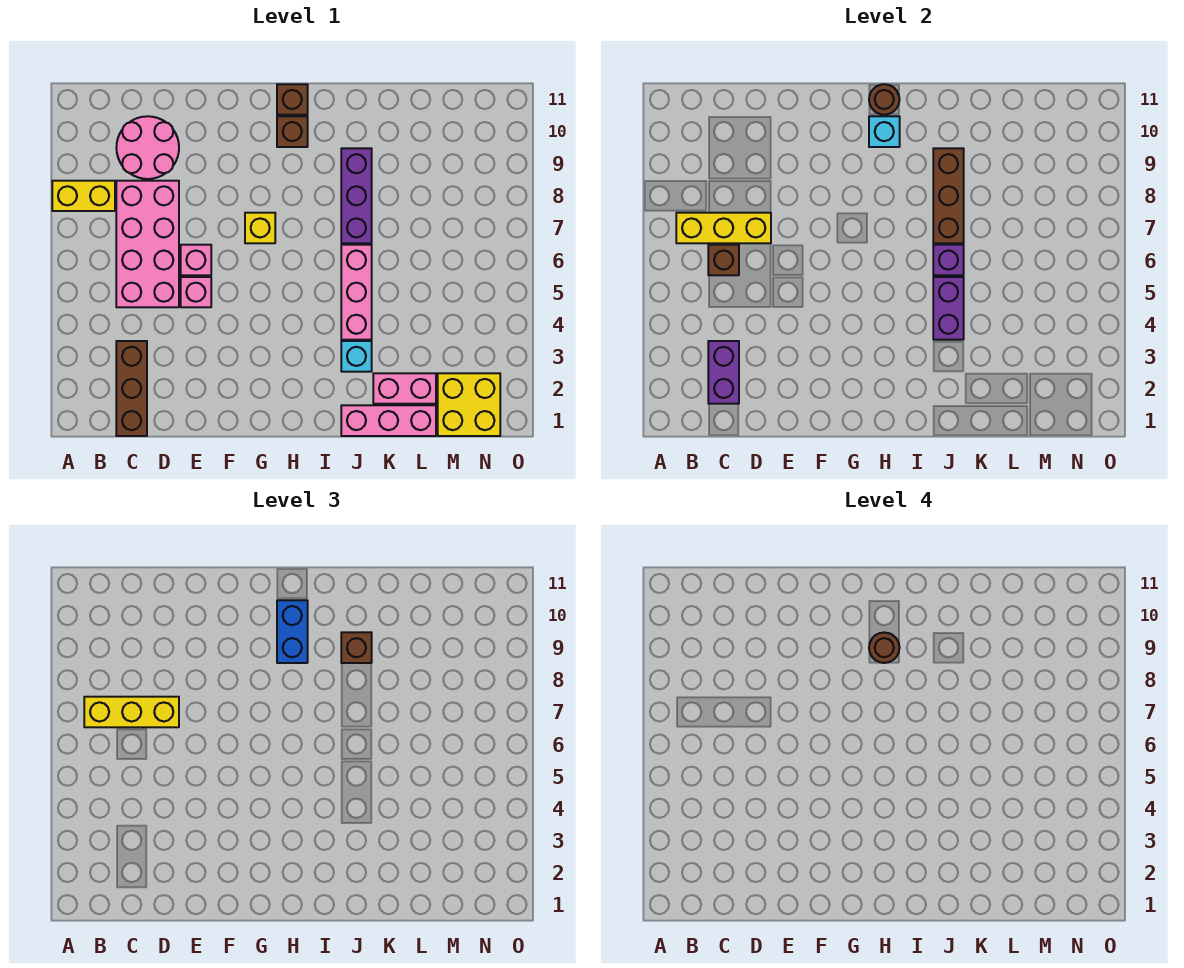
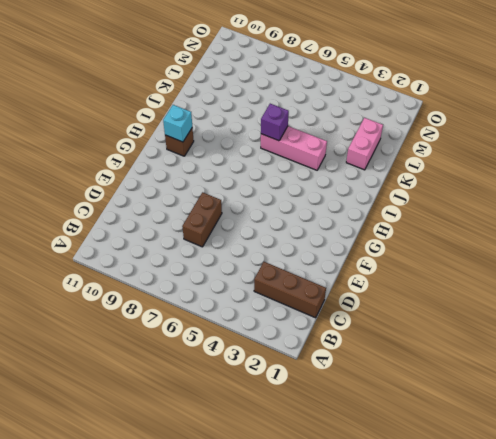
brown brick D7:E7 level 1 -> pink brick C5:D8 level 1
none -> yellow brick A8:B8 level 1
none -> pink round brick C9:D10 level 1
none -> pink brick E5 level 1

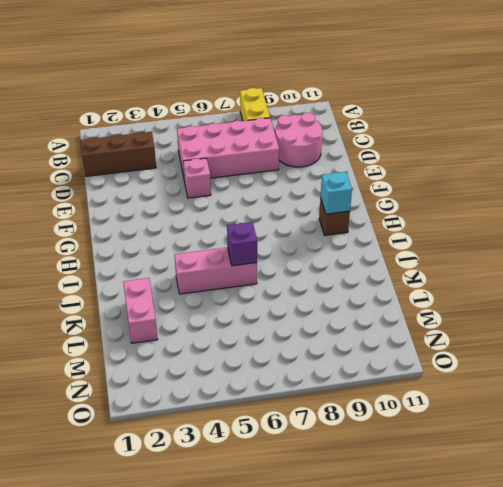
none -> pink brick E6 level 1
none -> yellow brick G7 level 1
none -> brown brick H11 level 1

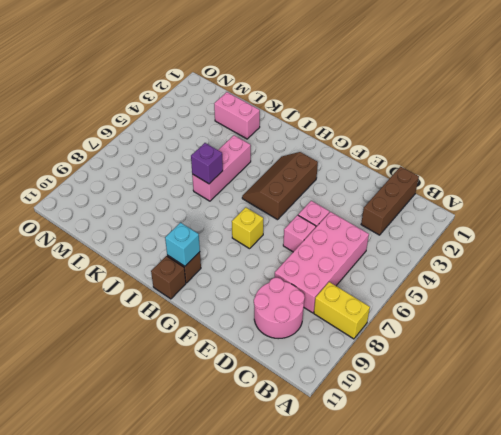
brown slope G3:H5 level 1 top G -> none
none -> pink brick J1:L1 level 1
none -> cyan brick J3 level 1
none -> purple brick J7:J9 level 1

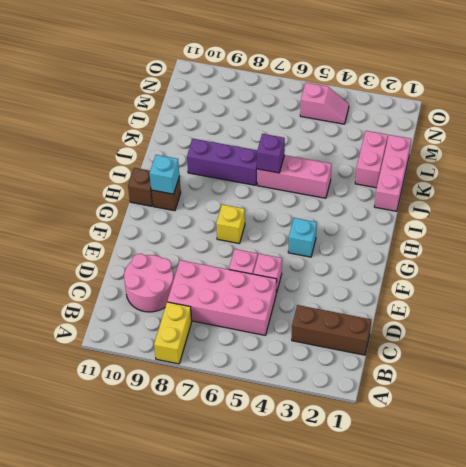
cyan brick G4 level 1 -> cyan brick J3 level 1
pink slope N4:N5 level 1 top 5 -> none
none -> yellow brick M1:N2 level 1
none -> yellow brick B7:D7 level 2
none -> purple brick C2:C3 level 2

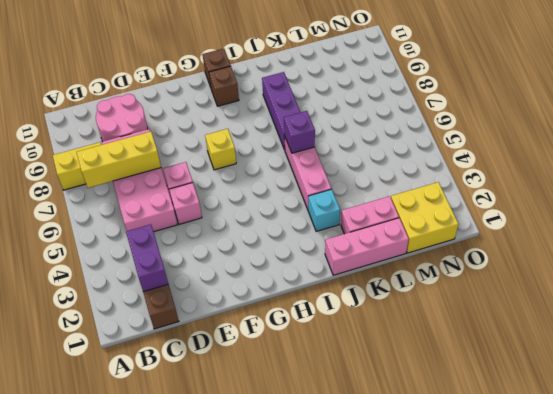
none -> brown brick C6 level 2
none -> cyan brick H10 level 2
none -> brown round brick H11 level 2

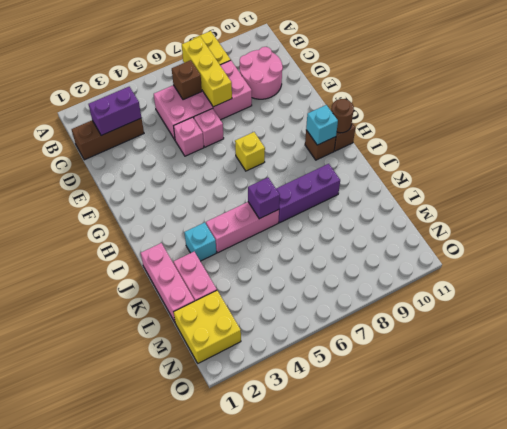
none -> purple brick J4:J5 level 2
none -> brown brick J7:J9 level 2
none -> yellow brick B7:D7 level 3

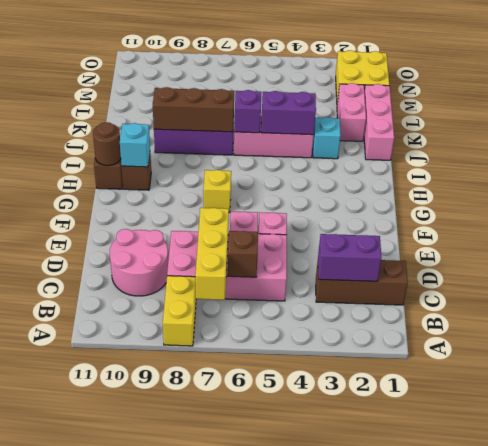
none -> yellow brick B7:D7 level 3
none -> blue brick H9:H10 level 3
none -> brown brick J9 level 3

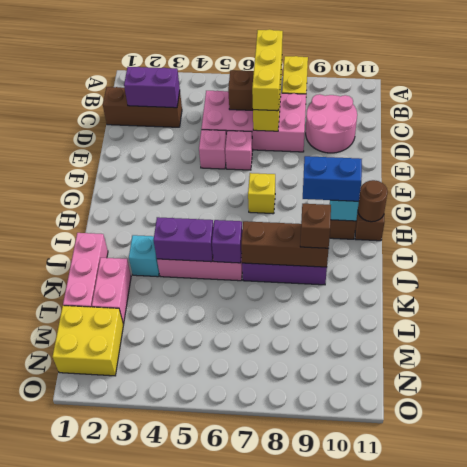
none -> brown round brick H9 level 4

